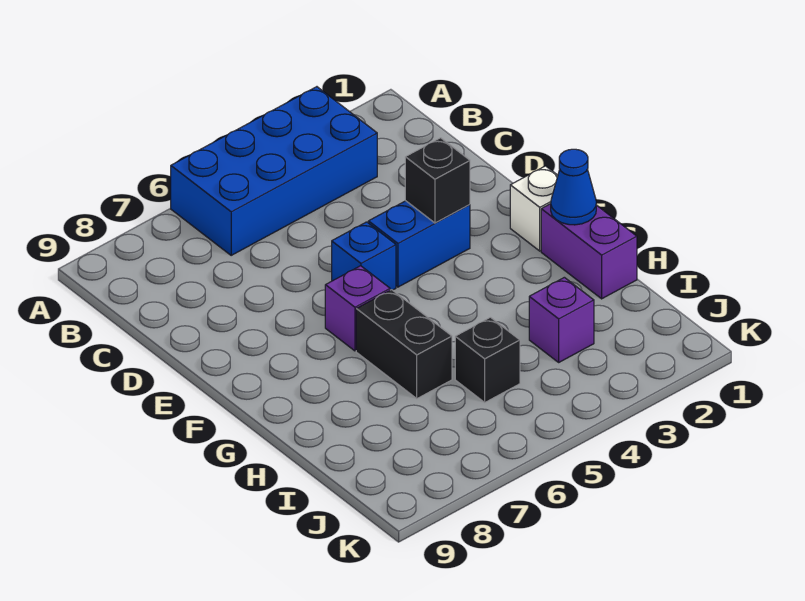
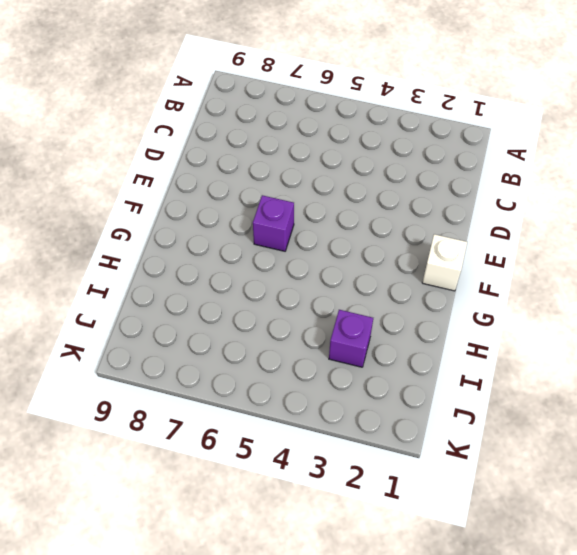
none -> blue brick A3:B6 level 1
none -> blue brick E3:E4 level 1

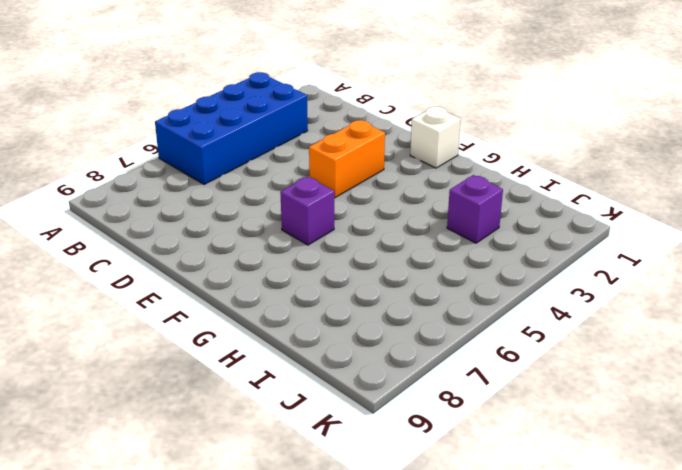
orange brick E3:E4 level 1 -> blue brick E3:E4 level 1
none -> blue brick E5 level 1
none -> purple brick G1:H1 level 1

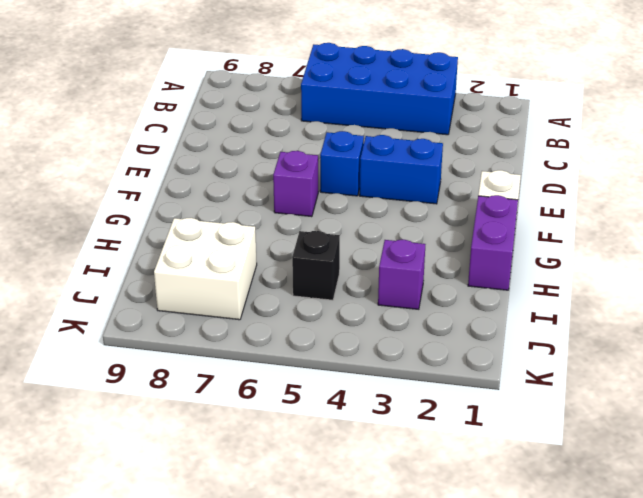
white brick I7:J8 level 1 -> none
none -> black brick G6:H6 level 1
none -> black brick E3 level 2

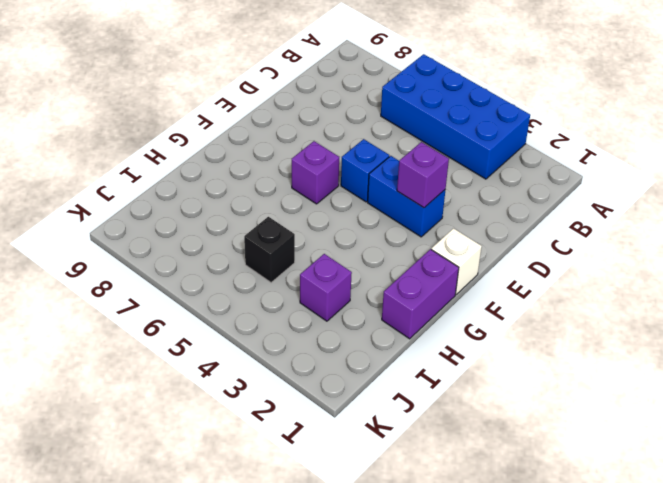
purple brick E3 level 2 -> black brick E3 level 2
none -> black brick G6:H6 level 1
none -> blue cone G1 level 2

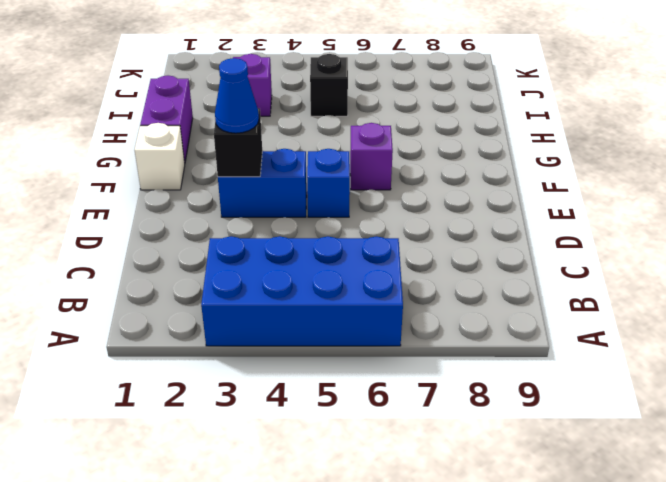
blue cone E3 level 3 -> blue cone G1 level 2
none -> black brick G6:H6 level 1

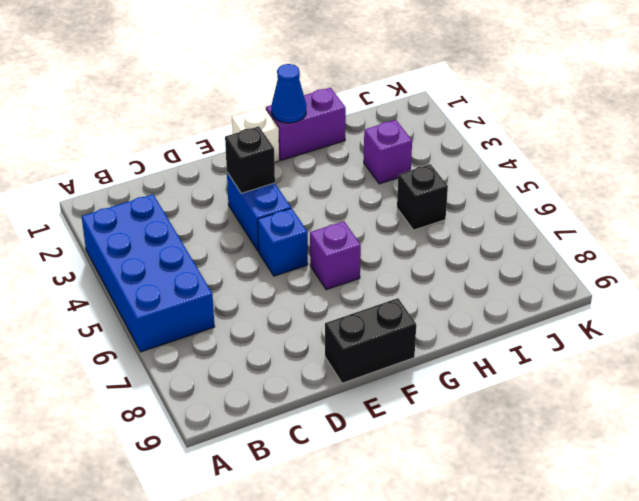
black brick E9:F9 level 1 -> black brick G6:H6 level 1

